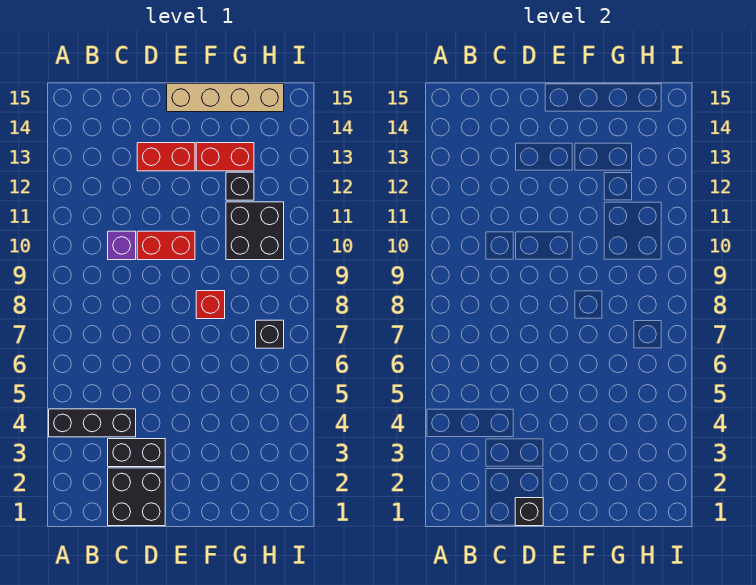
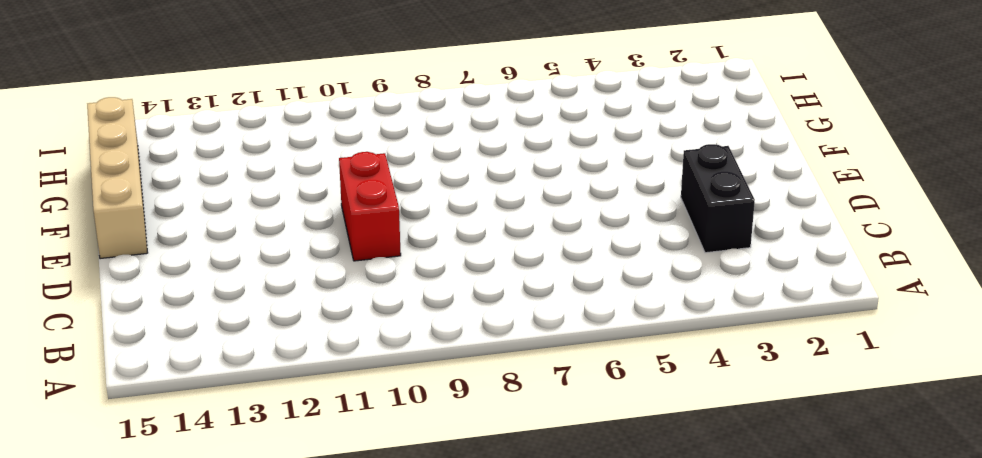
none -> black brick A4:C4 level 1
none -> black brick C1:D2 level 1
none -> purple brick C10 level 1

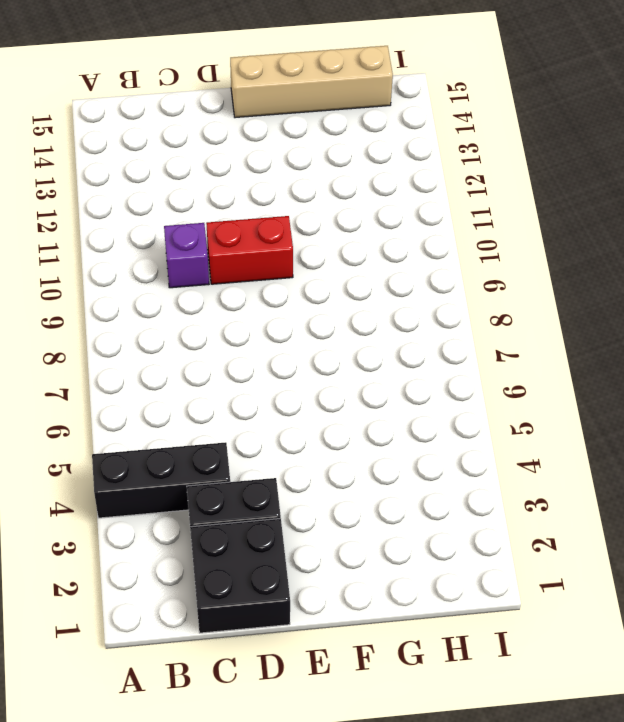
none -> red brick D13:E13 level 1
none -> red brick F8 level 1
none -> red brick F13:G13 level 1

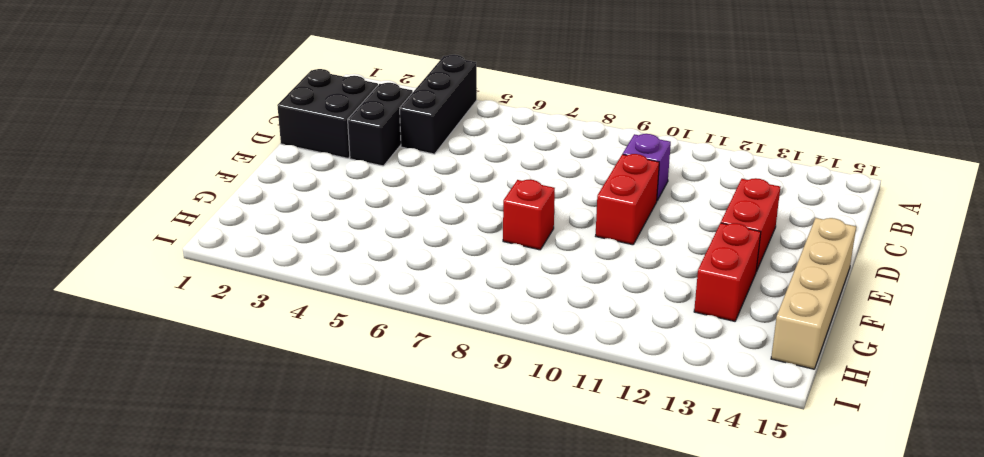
none -> black brick G10:H11 level 1
none -> black brick G12 level 1
none -> black brick H7 level 1

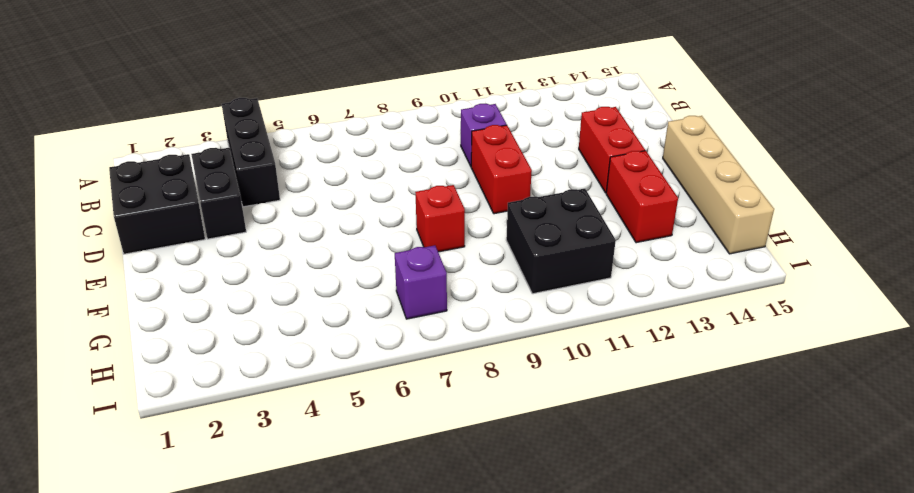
purple brick H7 level 1 -> black brick H7 level 1
none -> black brick G12 level 1
none -> black brick D1 level 2

